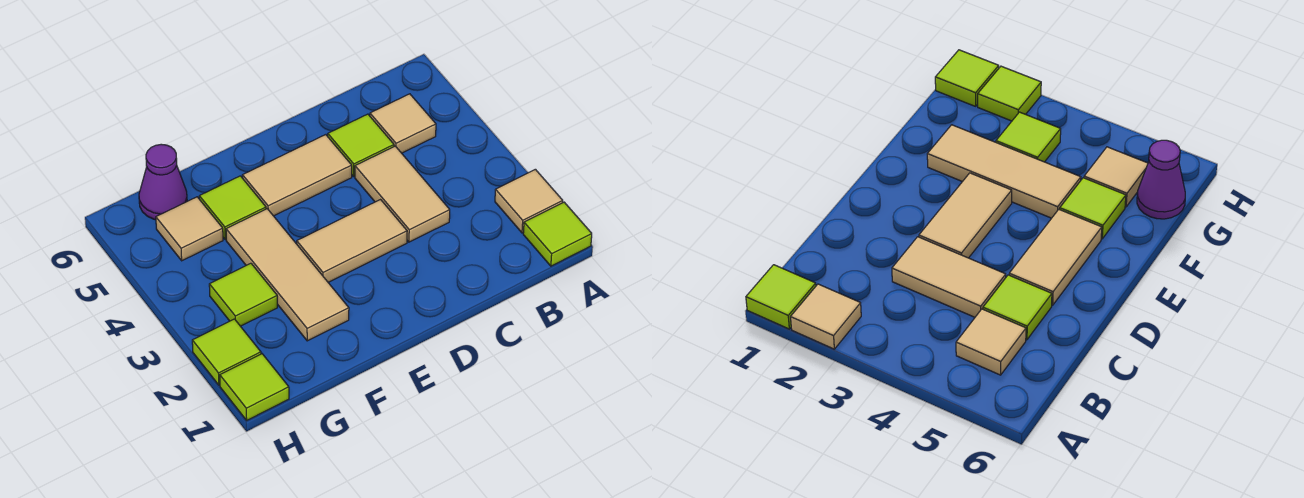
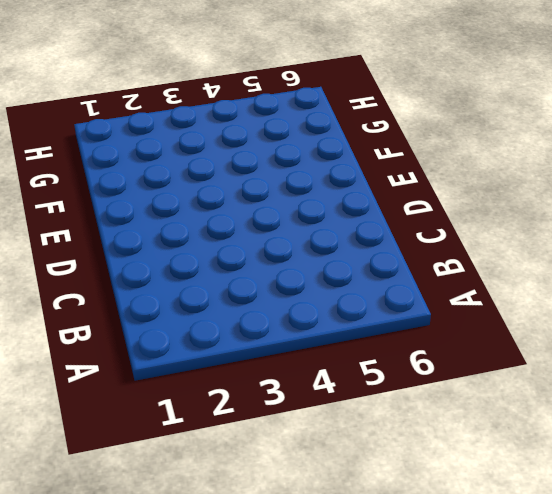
none -> lime tile A1 level 1
none -> tan tile A2 level 1
none -> tan tile B5 level 1

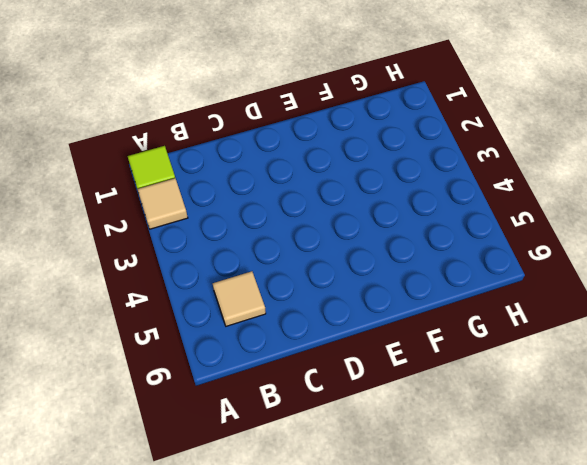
none -> tan tile C3:C4 level 1
none -> lime tile C5 level 1
none -> tan tile D3:E3 level 1

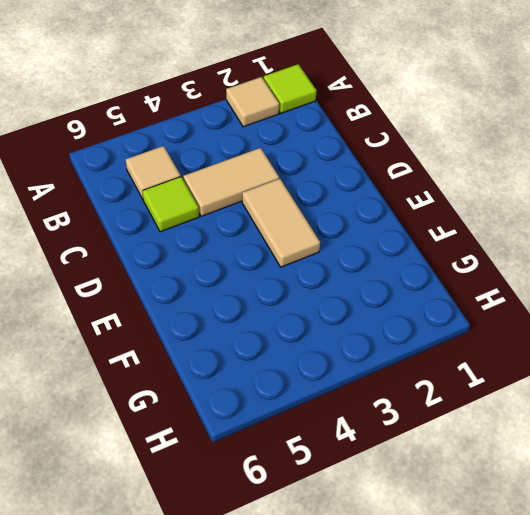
none -> tan tile D5:E5 level 1
none -> tan tile F2:F4 level 1
none -> lime tile F5 level 1

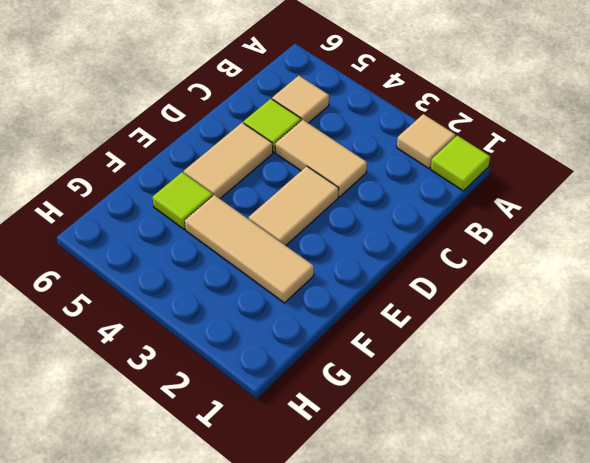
none -> lime tile G3 level 1
none -> tan tile G5 level 1
none -> purple cone G6 level 1

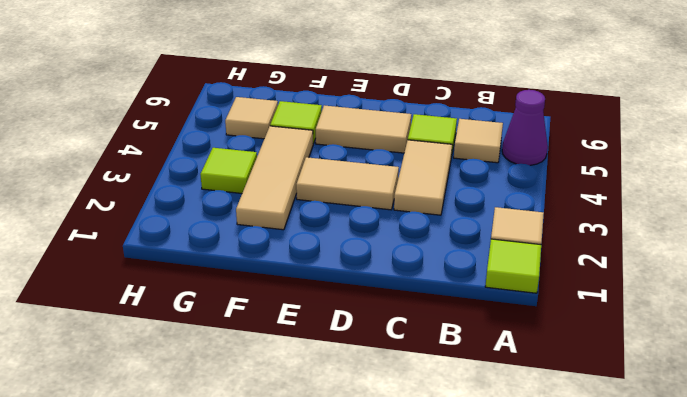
purple cone A5 level 1 -> purple cone G6 level 1
none -> lime tile H1 level 1
none -> lime tile H2 level 1

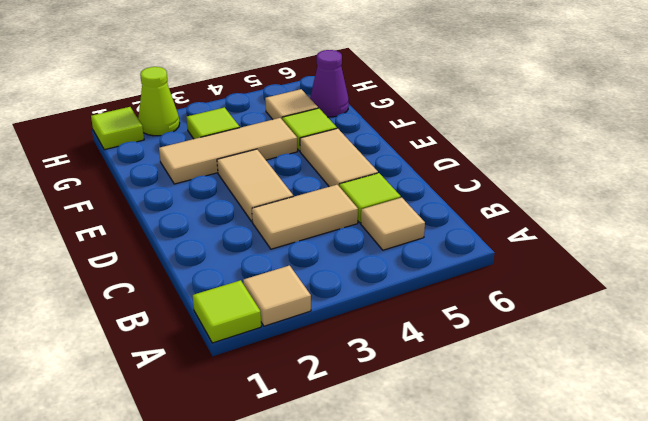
lime cone H2 level 1 -> lime tile H2 level 1

